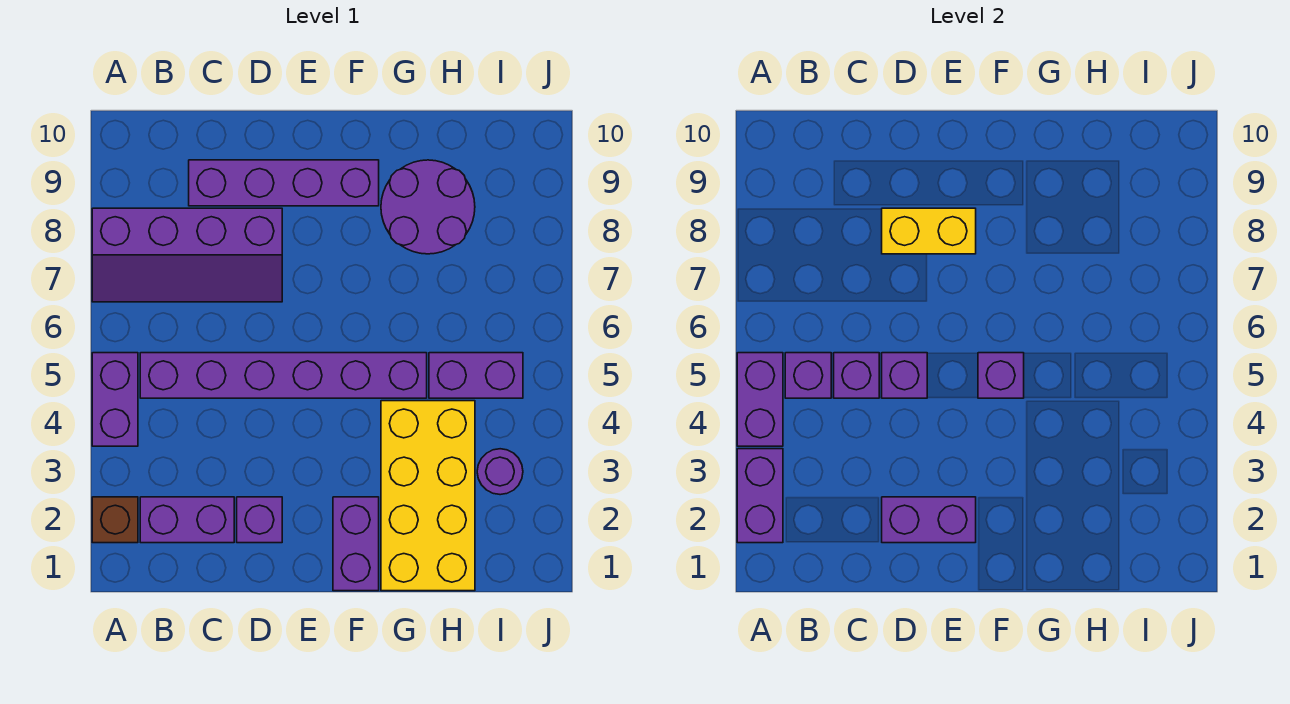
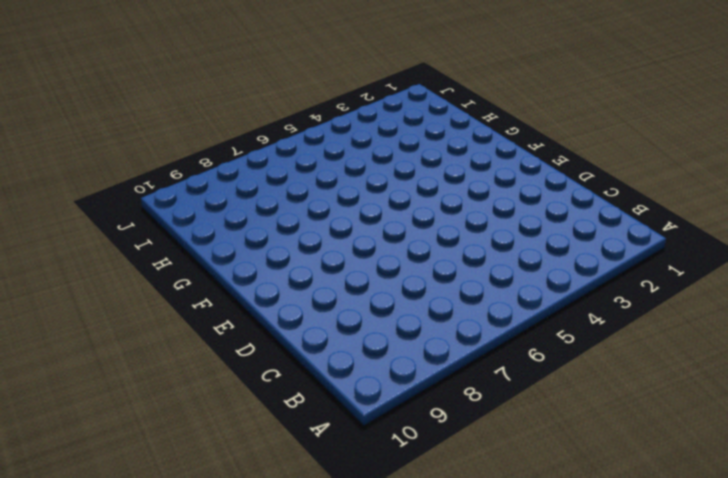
none -> brown brick A2 level 1
none -> purple brick A4:A5 level 1
none -> purple slope A7:D8 level 1 top 8

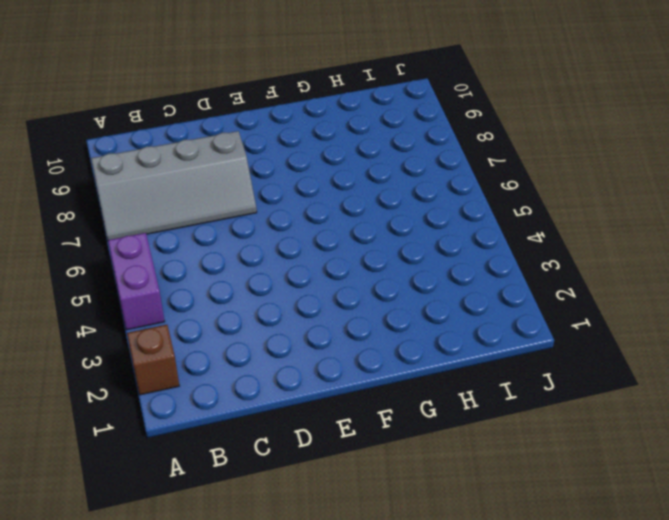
grey slope A7:D8 level 1 top 8 -> purple slope A7:D8 level 1 top 8
none -> purple brick B2:C2 level 1
none -> purple brick B5:G5 level 1
none -> purple brick C9:F9 level 1

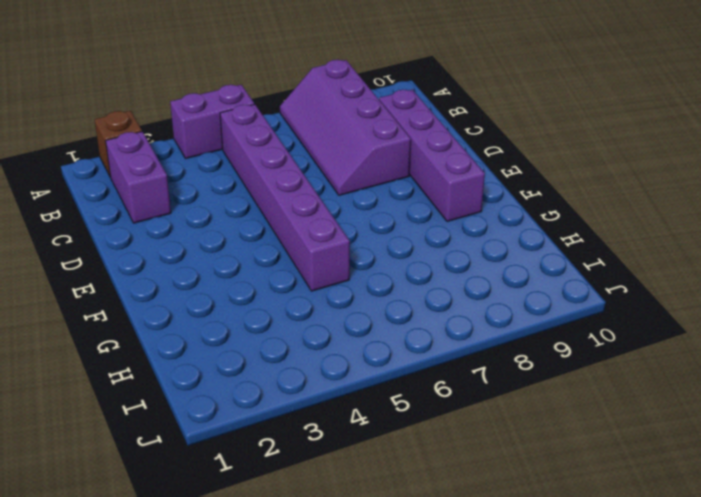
none -> purple brick D2 level 1
none -> purple brick F1:F2 level 1
none -> yellow brick G1:H4 level 1

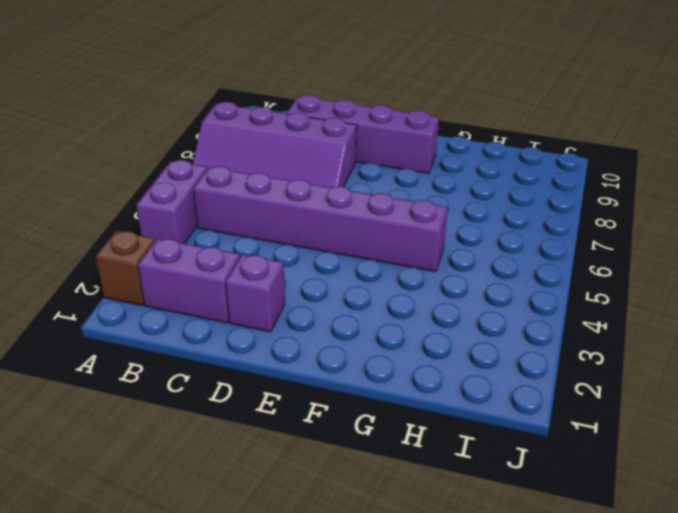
none -> purple brick F1:F2 level 1
none -> yellow brick G1:H4 level 1
none -> purple round brick G8:H9 level 1

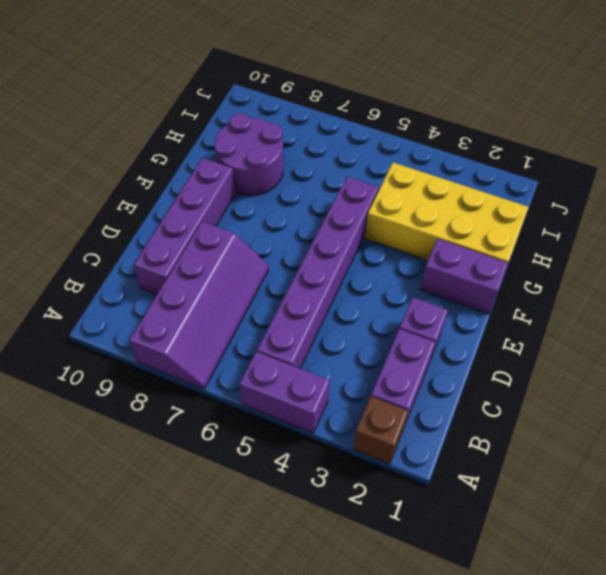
none -> purple brick H5:I5 level 1
none -> purple round brick I3 level 1
none -> purple brick A2:A3 level 2

